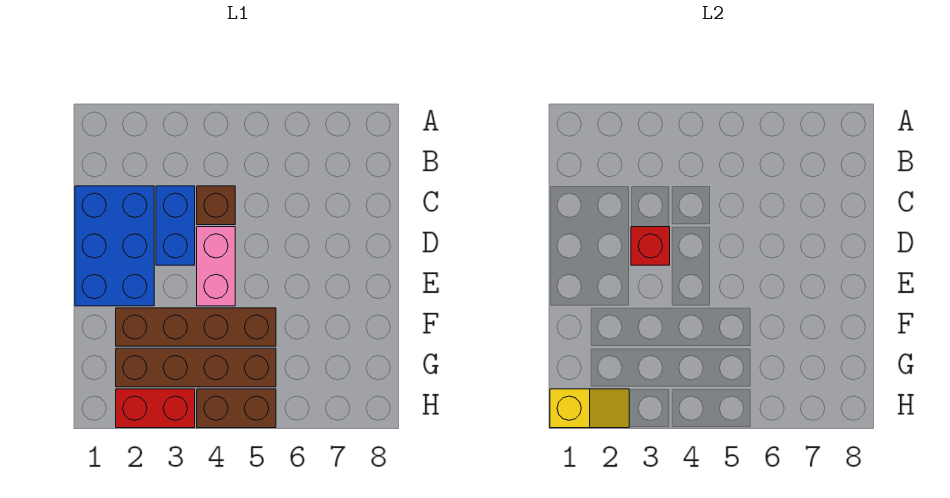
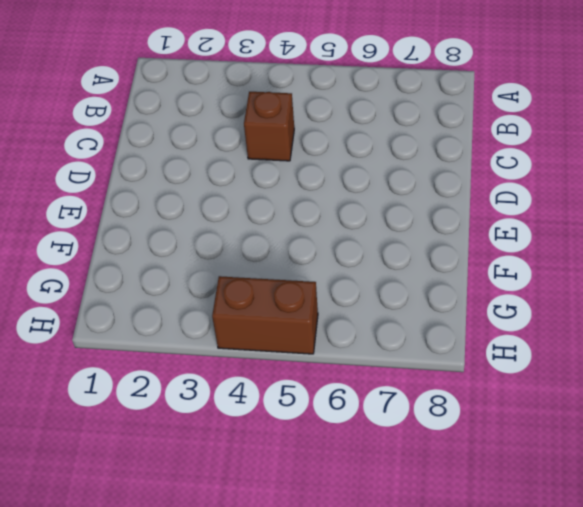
none -> blue brick C1:E2 level 1
none -> blue brick C3:D3 level 1

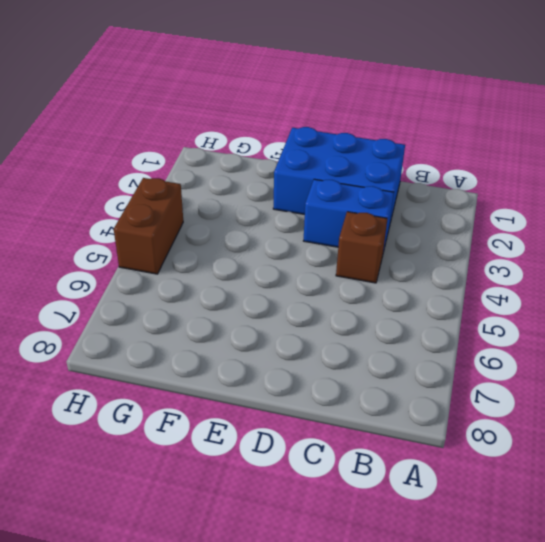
none -> pink brick D4:E4 level 1
none -> brown brick F2:F5 level 1

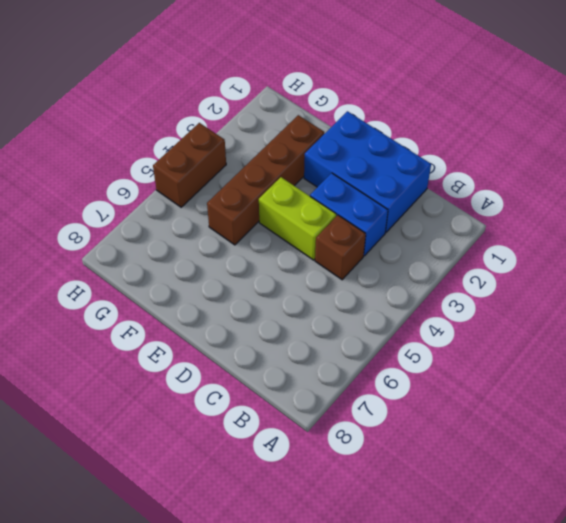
lime brick D4:E4 level 1 -> pink brick D4:E4 level 1
none -> brown brick G2:G5 level 1
none -> red brick H2:H3 level 1

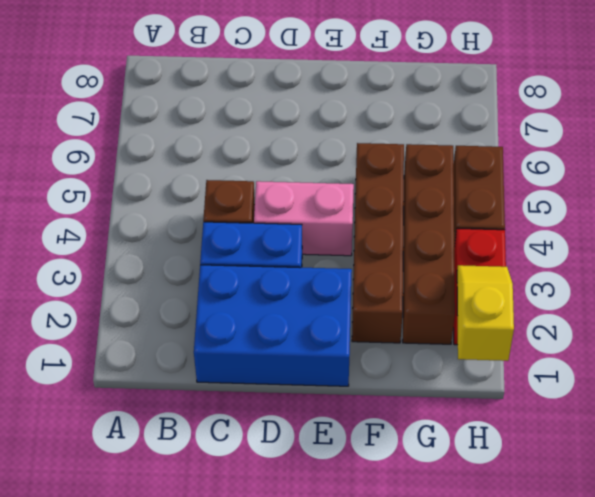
none -> red brick D3 level 2

